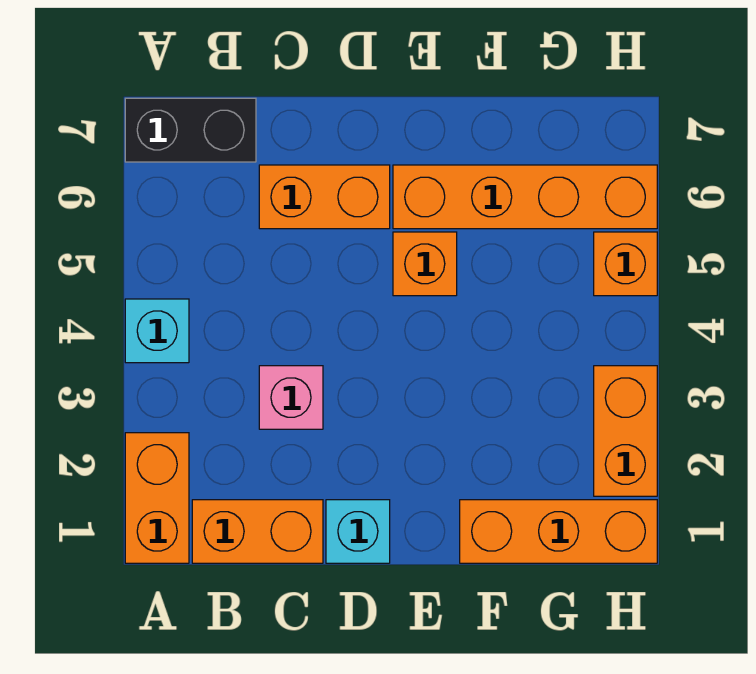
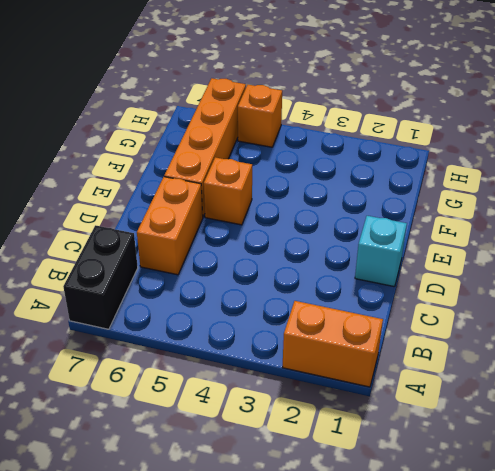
none -> cyan brick A4 level 1
none -> orange brick B1:C1 level 1
none -> pink brick C3 level 1

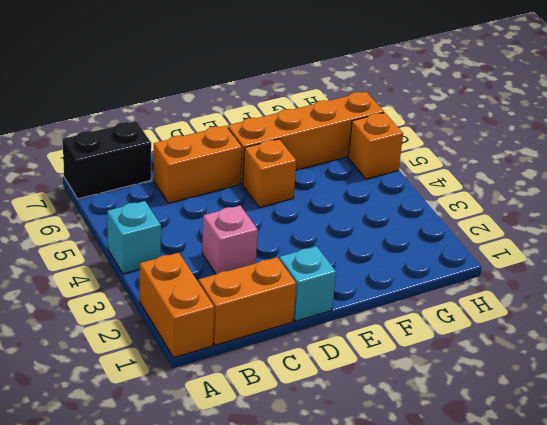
none -> orange brick F1:H1 level 1
none -> orange brick H2:H3 level 1

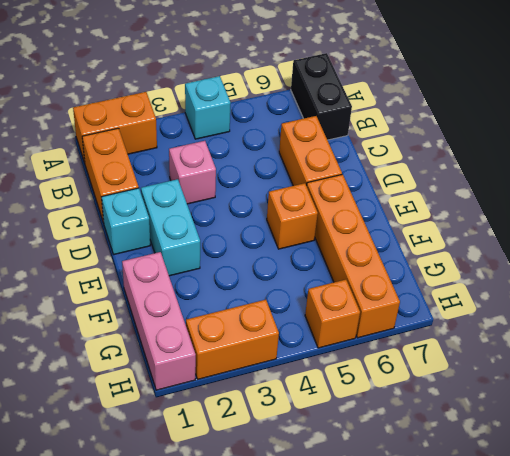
cyan brick D2:E2 level 1 -> none
pink brick F1:H1 level 1 -> orange brick F1:H1 level 1

